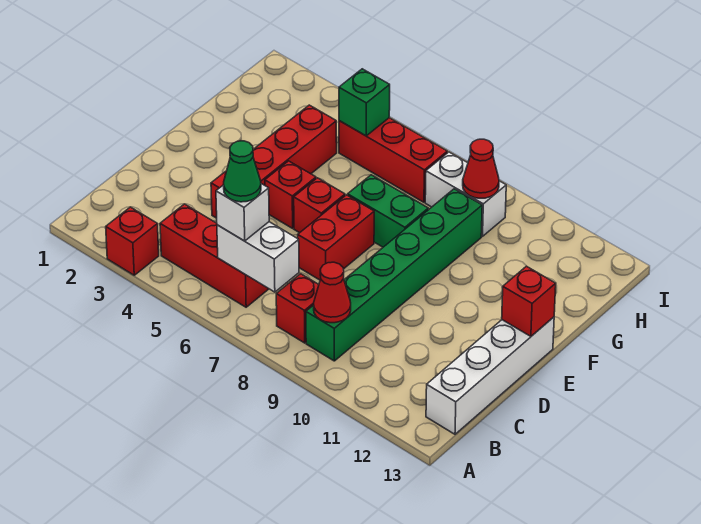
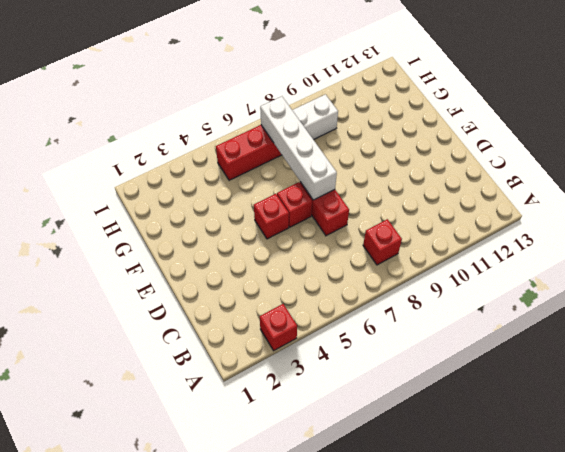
white brick E7:H7 level 2 -> white brick B13:E13 level 1
none -> red brick B4:B6 level 1
none -> green brick B9:G9 level 1
none -> red brick D4:G4 level 1

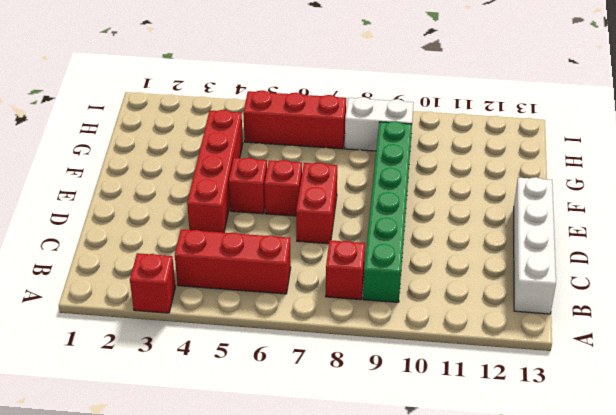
none -> green brick F7:F8 level 1
none -> white brick B6:B7 level 2
none -> red cone B9 level 2

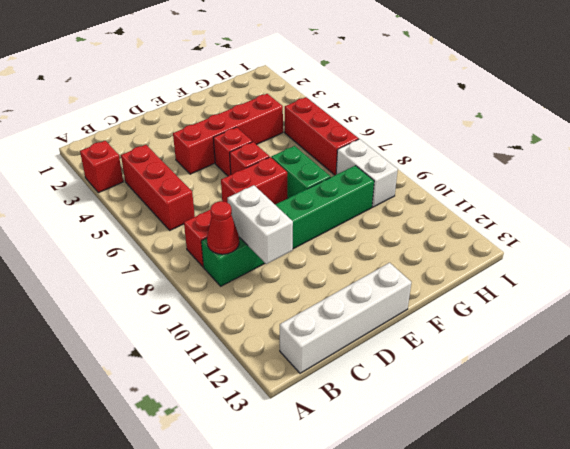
white brick C9:C10 level 2 -> white brick B6:B7 level 2
none -> red brick E13 level 2
none -> green brick H5 level 2
none -> red cone H9 level 2

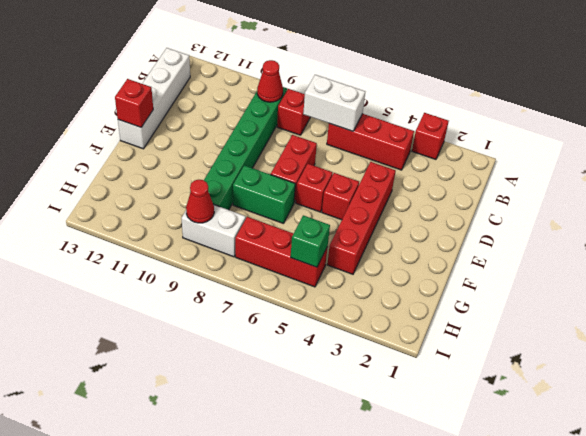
none -> white brick B6 level 3
none -> green cone B6 level 4

